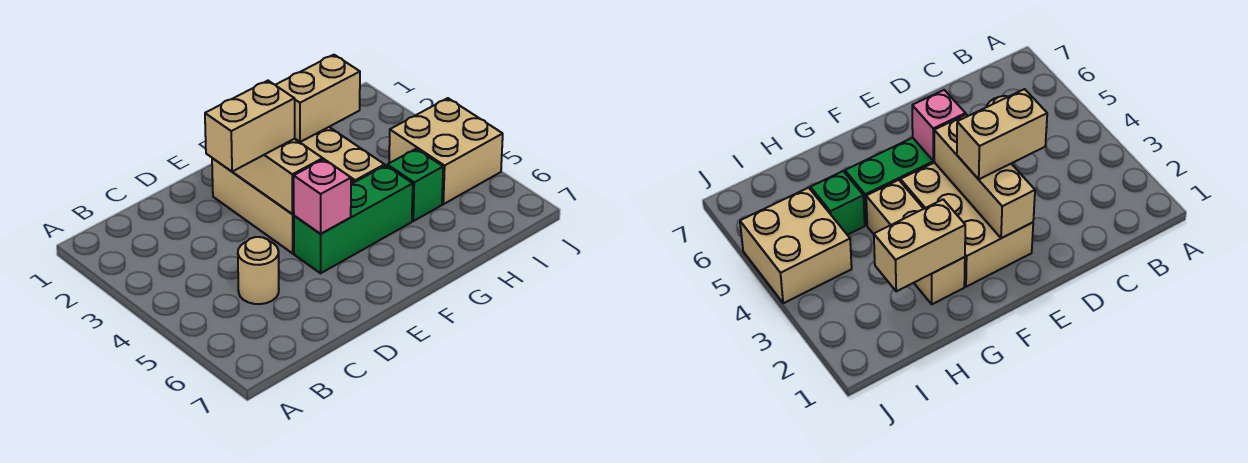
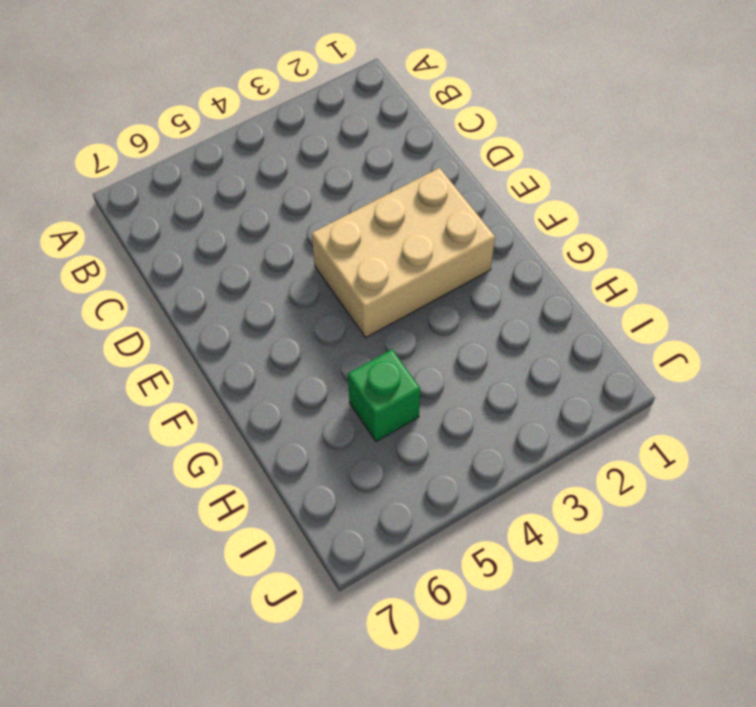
none -> tan round brick C5 level 1
none -> green brick E5:G5 level 1

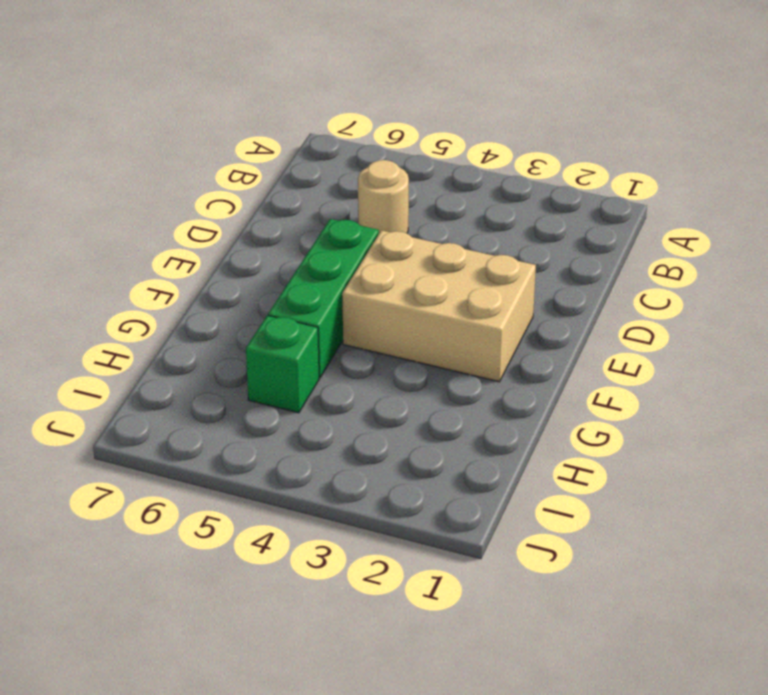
none -> tan brick G2:G4 level 1
none -> tan brick I4:J5 level 1

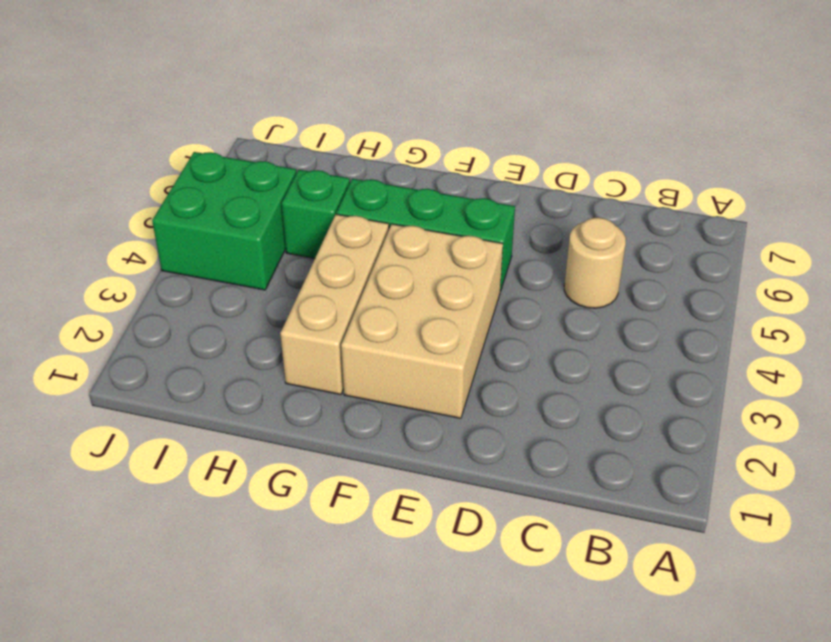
green brick I4:J5 level 1 -> tan brick I4:J5 level 1
none -> tan brick E2:E4 level 2
none -> pink brick E5 level 2

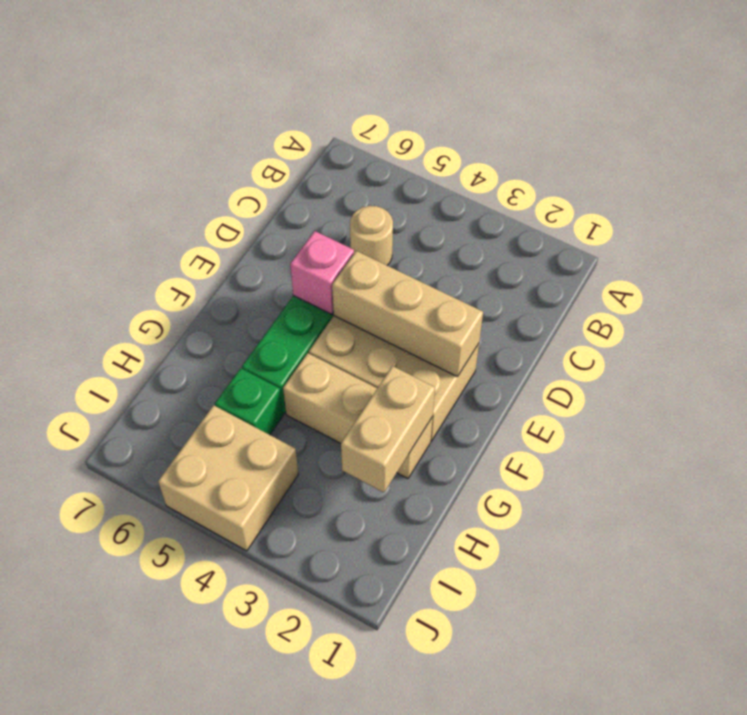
none -> tan brick D3:E3 level 3

